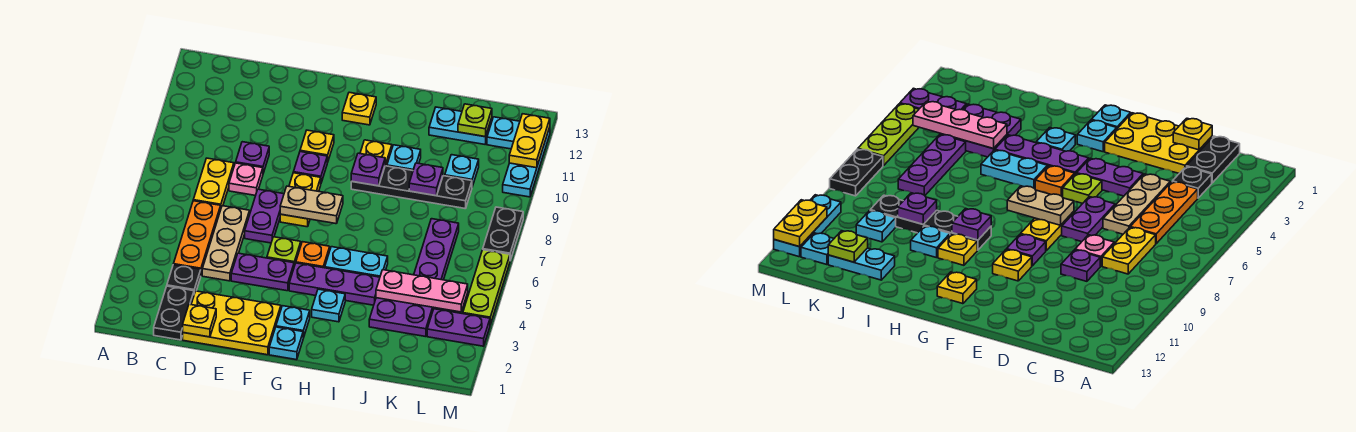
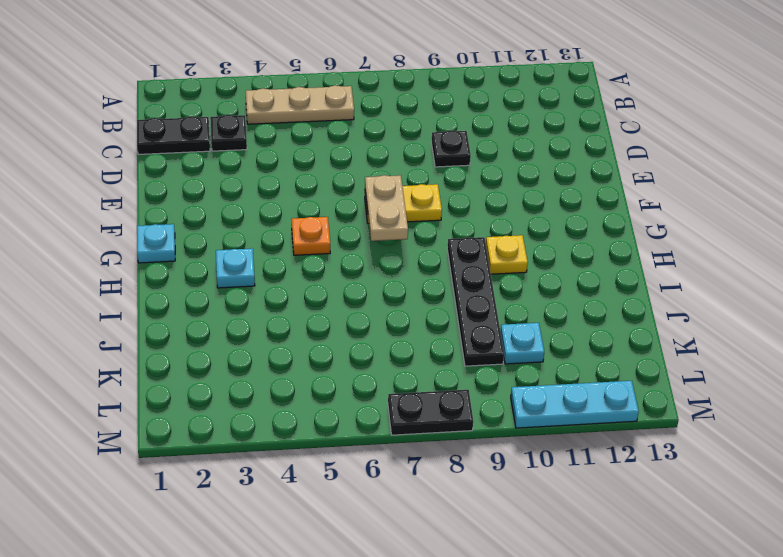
tan plate B4:B6 level 1 -> tan plate D4:D6 level 1
black plate D9 level 1 -> purple plate D9 level 1
none -> orange plate C4:C6 level 1
none -> yellow plate C7:C8 level 1
none -> yellow plate D1:F2 level 1
none -> pink plate D8 level 1

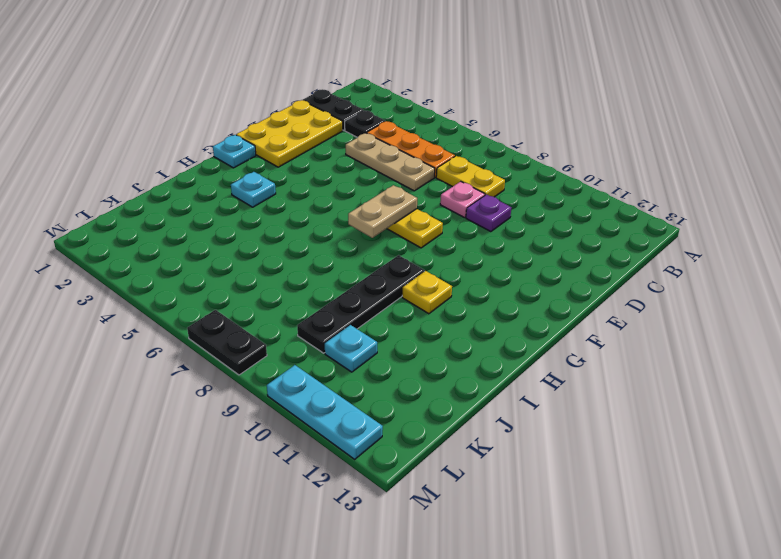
none -> purple plate E4:F4 level 1
none -> purple plate E6:E7 level 1
none -> lime plate F5 level 1
none -> purple plate F9 level 1

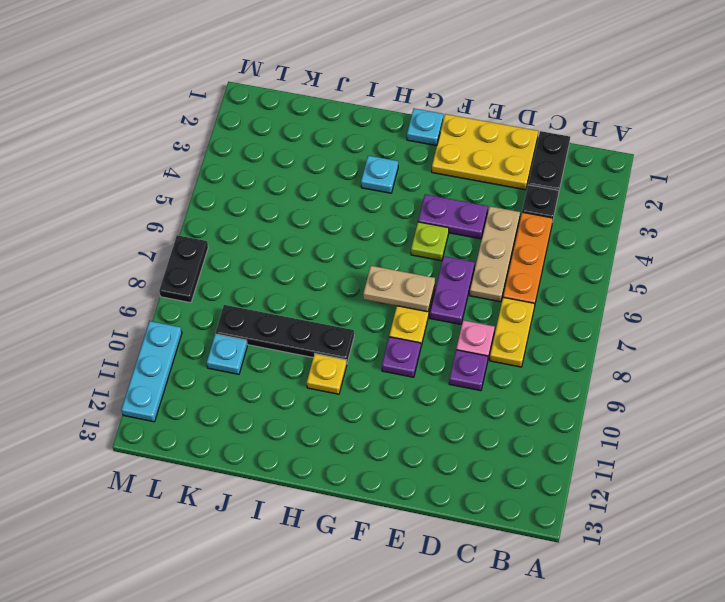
none -> yellow plate F10 level 1
none -> cyan plate G2 level 1
none -> purple plate G4:I4 level 1
none -> orange plate G5 level 1

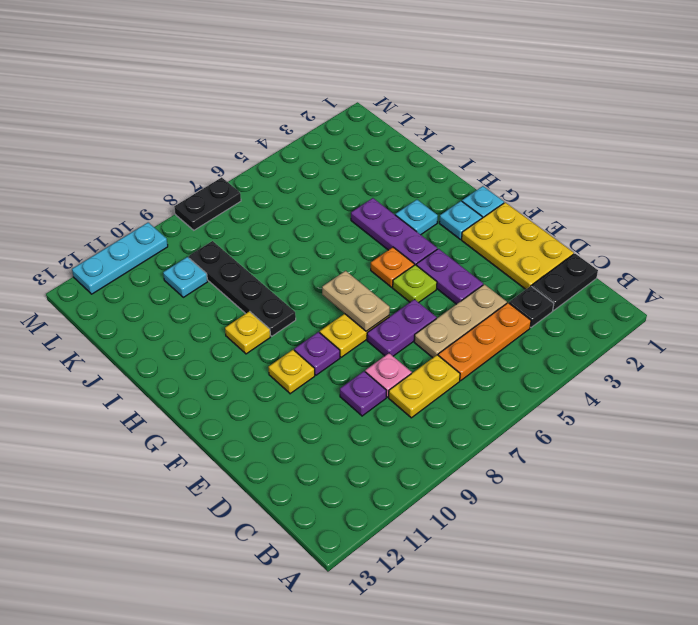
none -> yellow plate G12 level 1
none -> cyan plate H5:I5 level 1
none -> cyan plate I10 level 1
none -> purple plate J3:K4 level 1

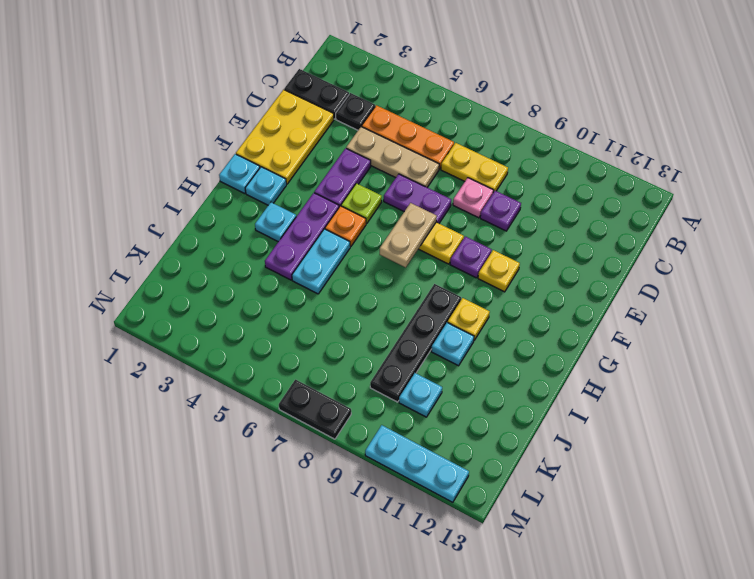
none -> yellow plate G12 level 1
none -> purple plate J3:K4 level 1
none -> cyan plate J12:K12 level 1
none -> purple plate K5:K7 level 1

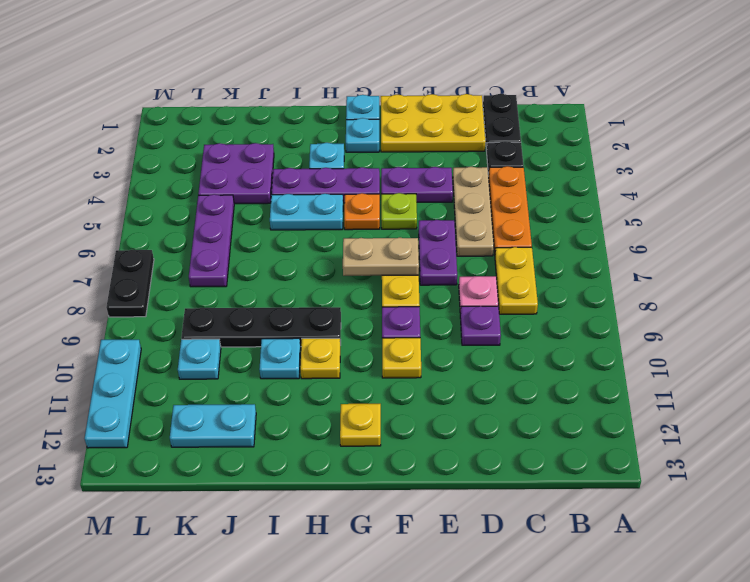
none -> purple plate L3:M3 level 1
none -> cyan plate L12 level 1
none -> lime plate M4:M6 level 1
none -> yellow plate D1 level 2

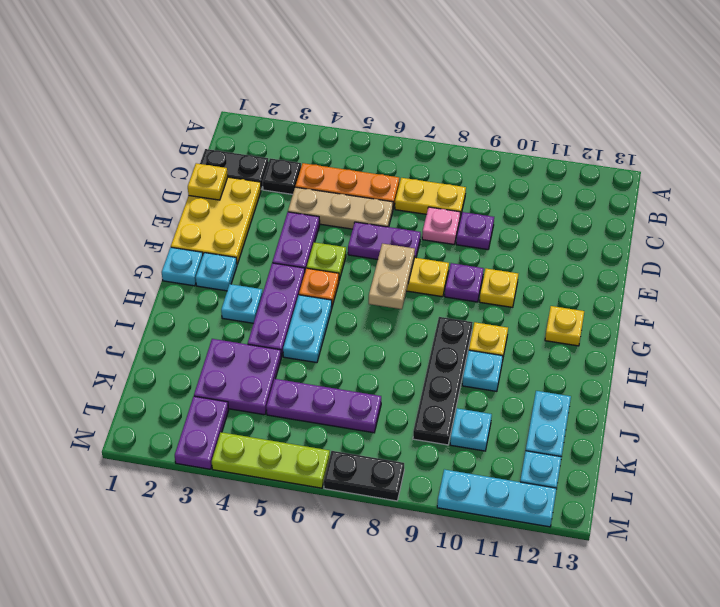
none -> purple plate H9 level 2
none -> pink plate J4:L4 level 2
none -> purple plate J9 level 2
none -> lime plate K12 level 2

